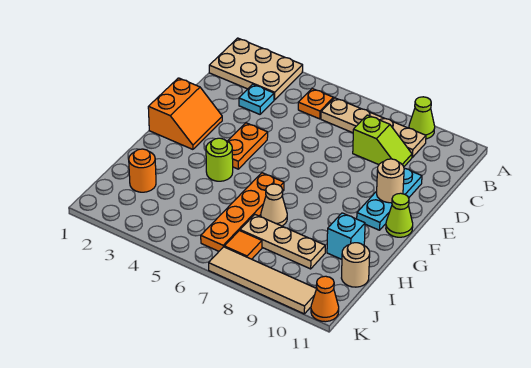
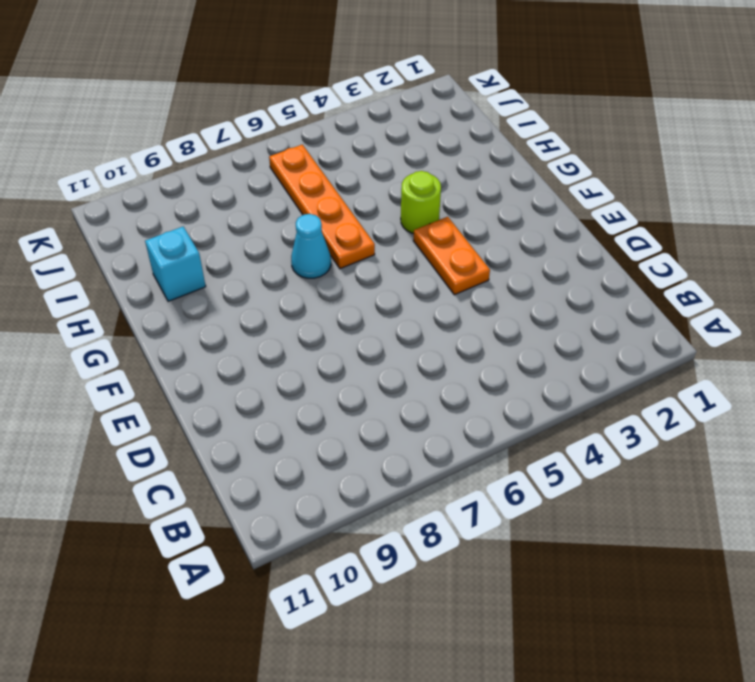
cyan cone G7 level 1 -> none
none -> tan plate A1:B3 level 1
none -> lime cone A9 level 1
none -> orange plate B5 level 1

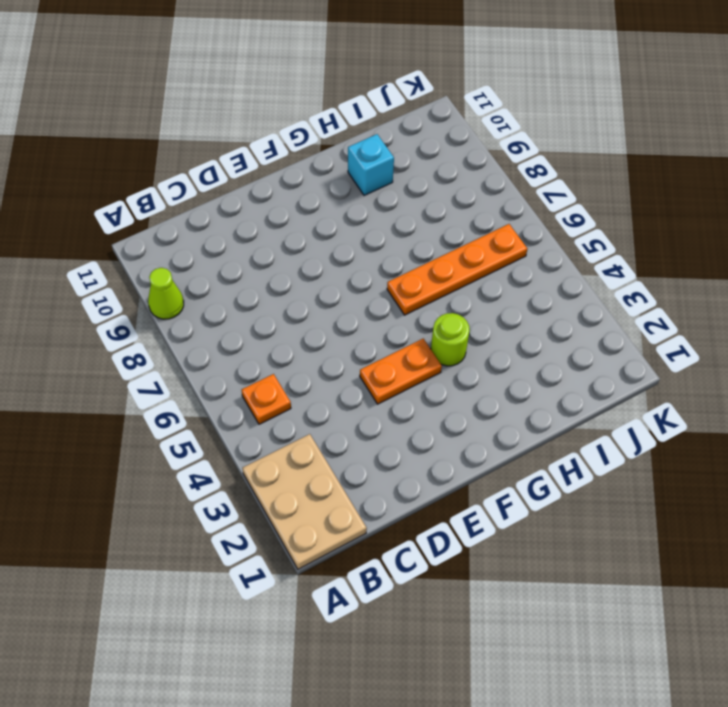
none -> tan plate B6:B9 level 1
none -> cyan plate C3 level 1
none -> lime slope C8:C9 level 1 top 8

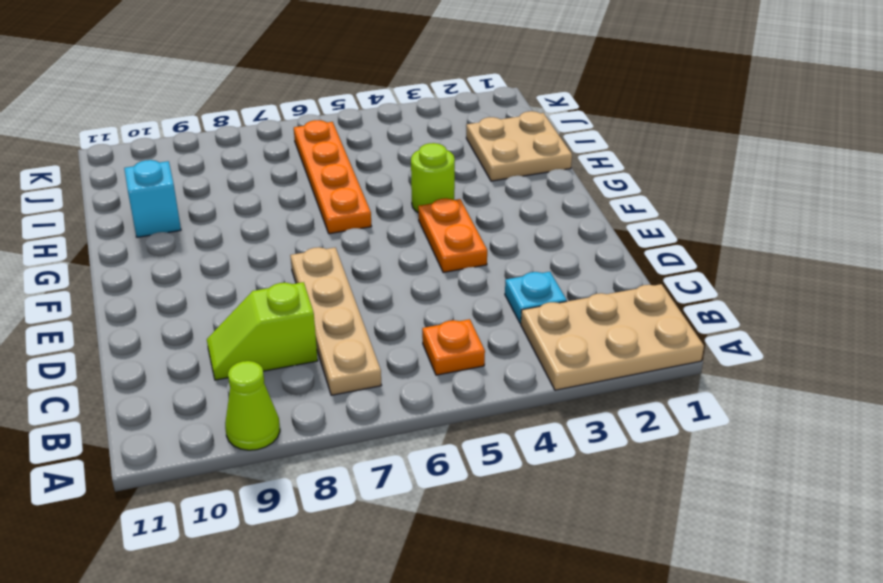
tan plate B7:E7 level 1 -> tan plate B6:B9 level 1
tan plate H1:I2 level 1 -> orange round brick I2 level 1
none -> cyan plate D10:F10 level 1
none -> orange slope E1:F2 level 1 top 1
none -> lime cone F11 level 1

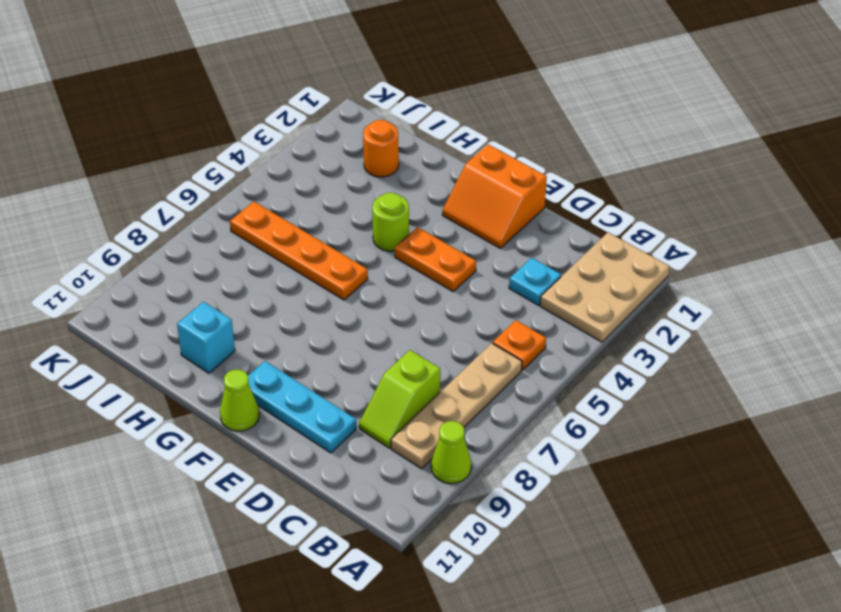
none -> tan cone H7 level 1
none -> tan plate I7:I9 level 1
none -> tan round brick I11 level 1

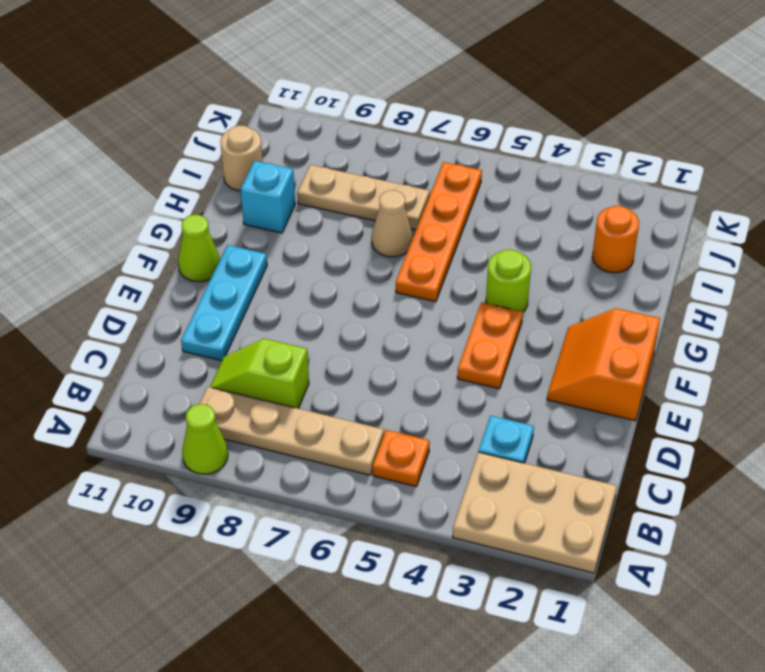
none -> orange tile J7 level 1
none -> tan tile K7:K10 level 1
none -> orange cone K11 level 1

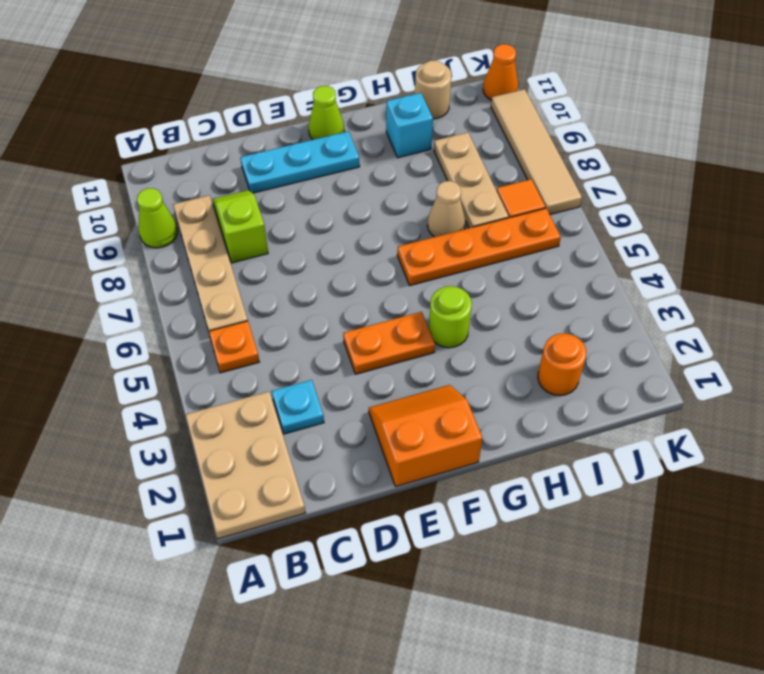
none -> tan round brick E10 level 2

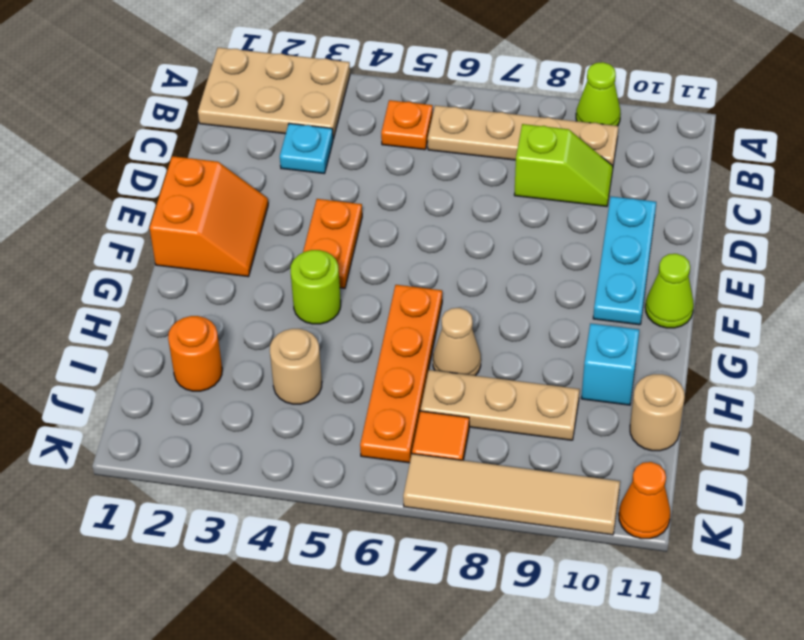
tan round brick I4 level 1 -> tan round brick E10 level 2

